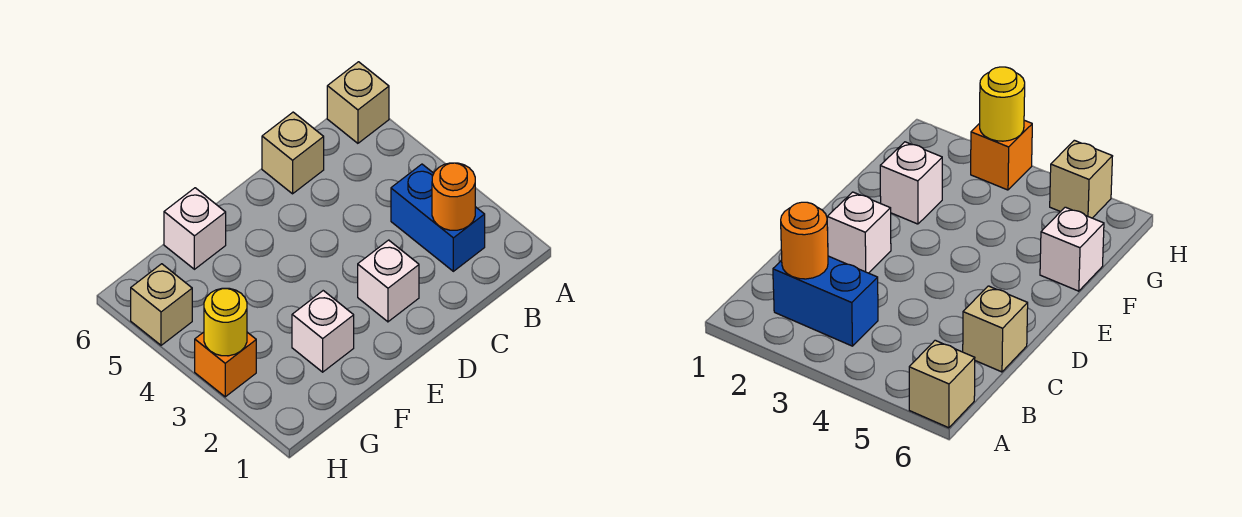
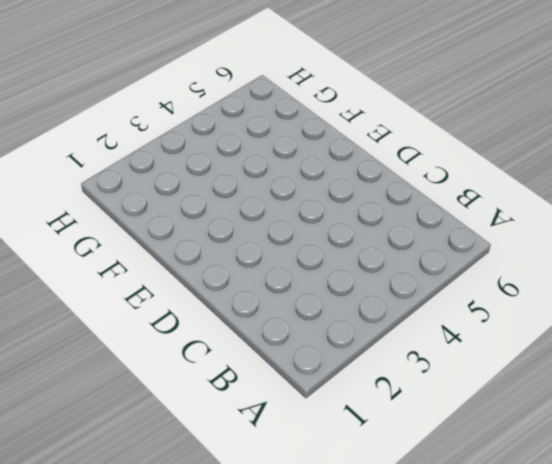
none -> tan brick A6 level 1
none -> blue brick B2:B3 level 1

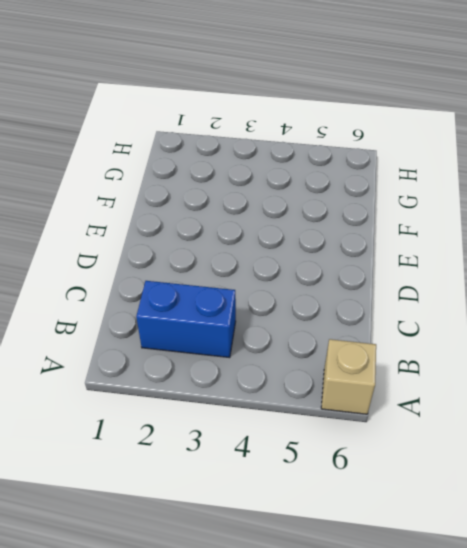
none -> tan brick C6 level 1
none -> white brick D2 level 1

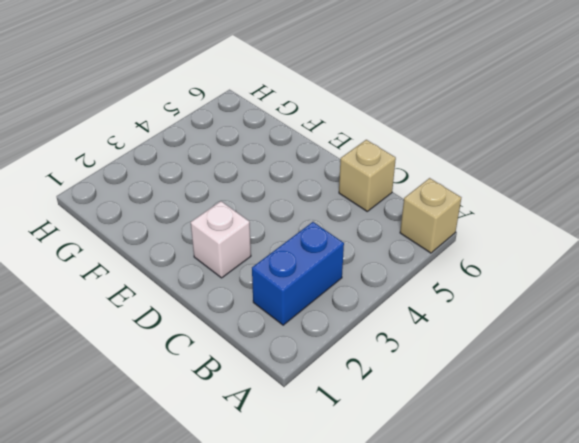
none -> white brick F2 level 1
none -> white brick F6 level 1

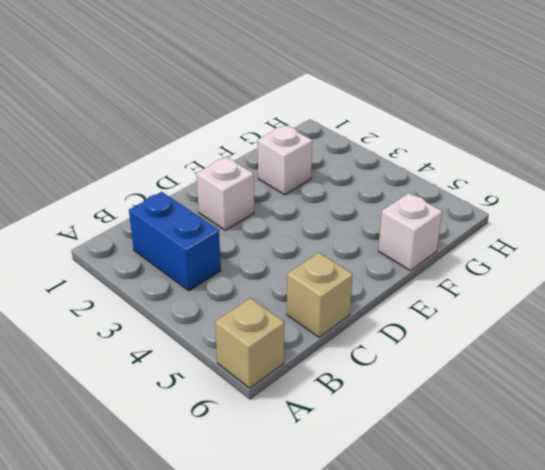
none -> orange brick H3 level 1
none -> tan brick H5 level 1

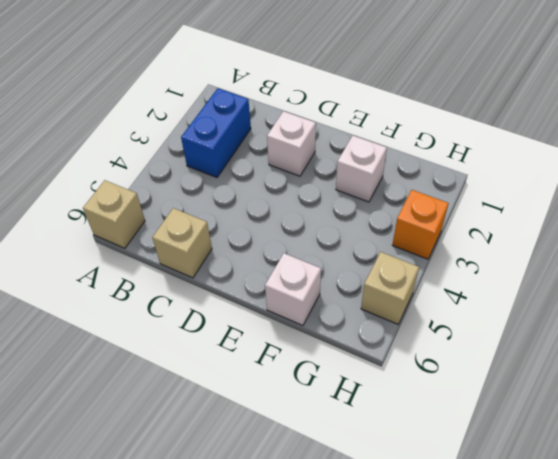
none -> orange round brick B2 level 2
none -> yellow round brick H3 level 2

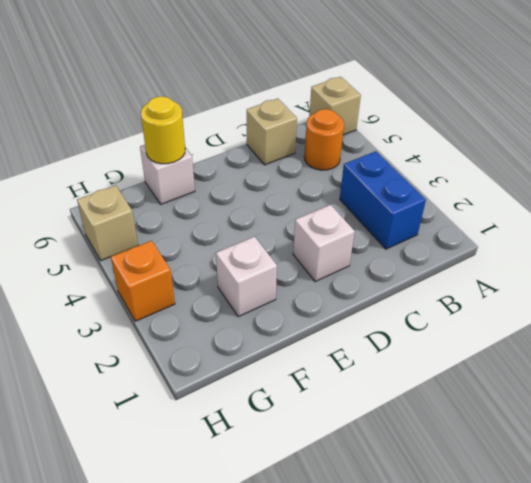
orange round brick B5 level 1 -> orange round brick B2 level 2
yellow round brick F6 level 2 -> yellow round brick H3 level 2

